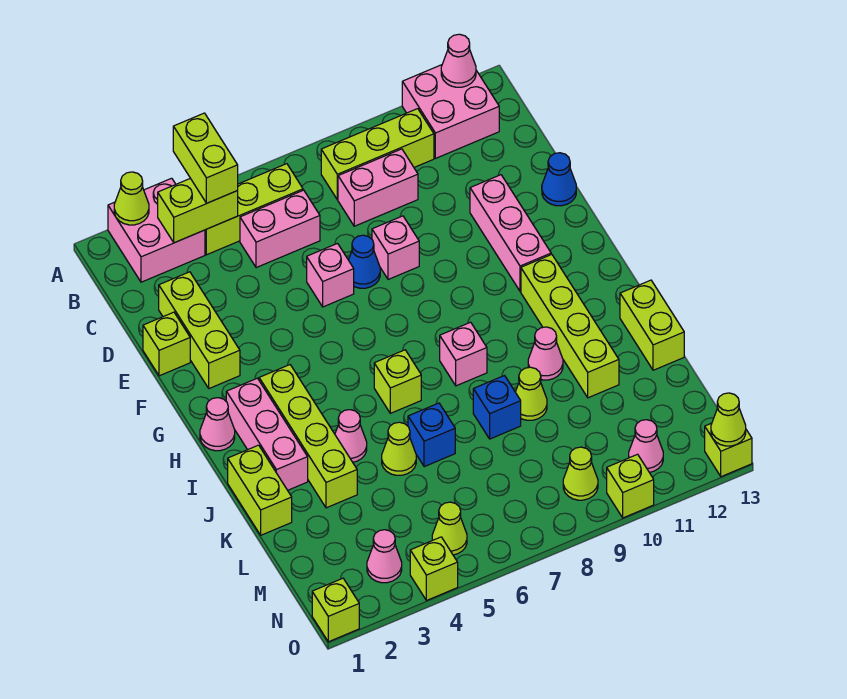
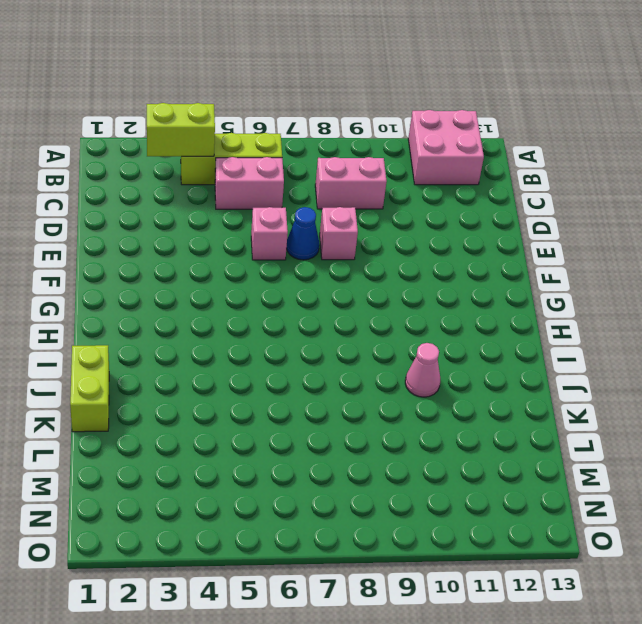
none -> pink brick A2:B3 level 1
none -> lime brick B8:B10 level 1
none -> lime brick D2:F2 level 1
none -> lime brick E1 level 1

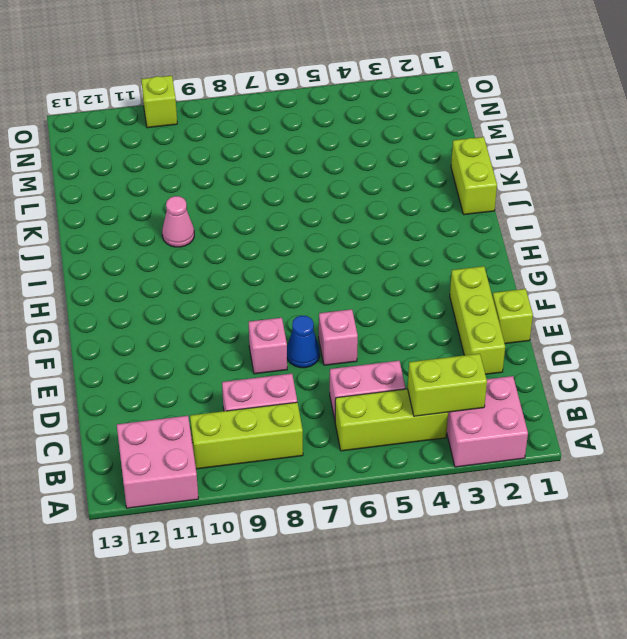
none -> pink brick E11:G11 level 1
none -> blue cone E13 level 1
none -> pink cone H1 level 1
none -> pink brick H2:J2 level 1

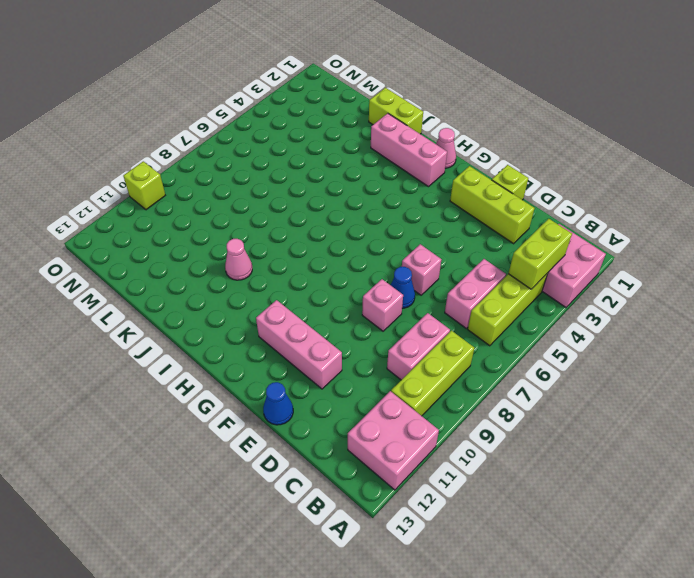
none -> lime brick H3:K3 level 1
none -> lime brick H11:K11 level 1
none -> lime brick I6 level 1
none -> pink brick I8 level 1

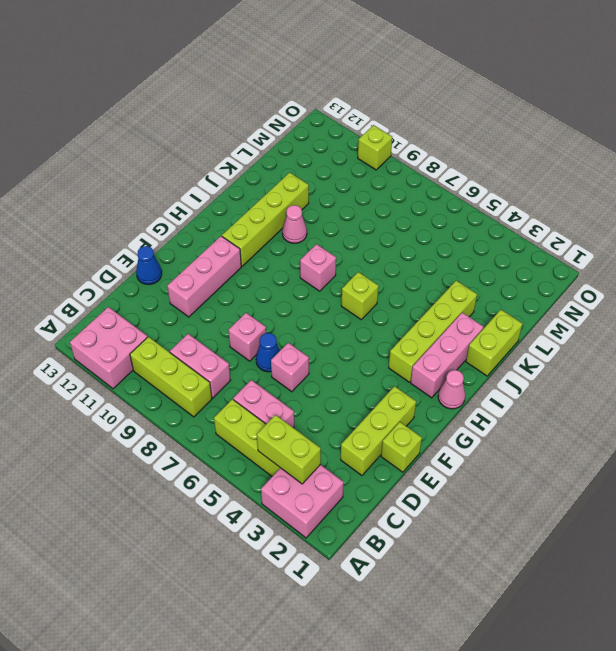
none -> pink cone J4 level 1
none -> lime brick J13:K13 level 1
none -> lime cone K5 level 1
none -> blue brick K6 level 1

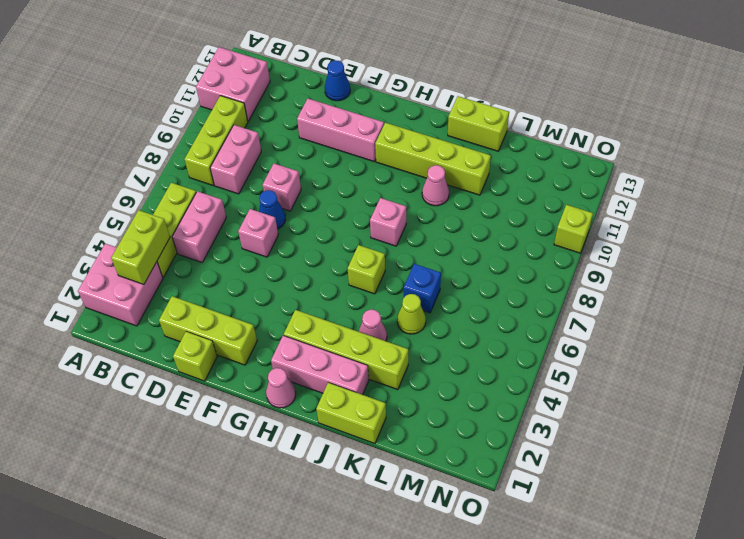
none -> blue brick K8 level 1
none -> lime cone K9 level 1
none -> pink cone N3 level 1
none -> lime cone N5 level 1

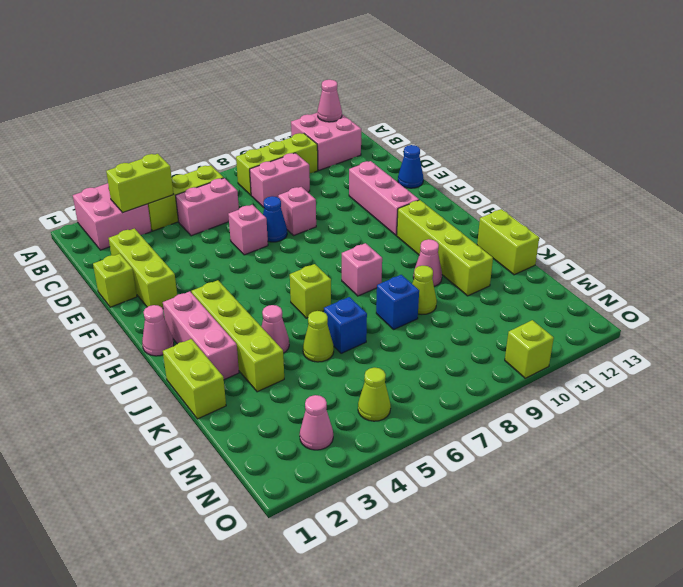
none -> lime cone N9 level 1
none -> pink cone N11 level 1
none -> lime brick O1 level 1
none -> lime brick O4 level 1

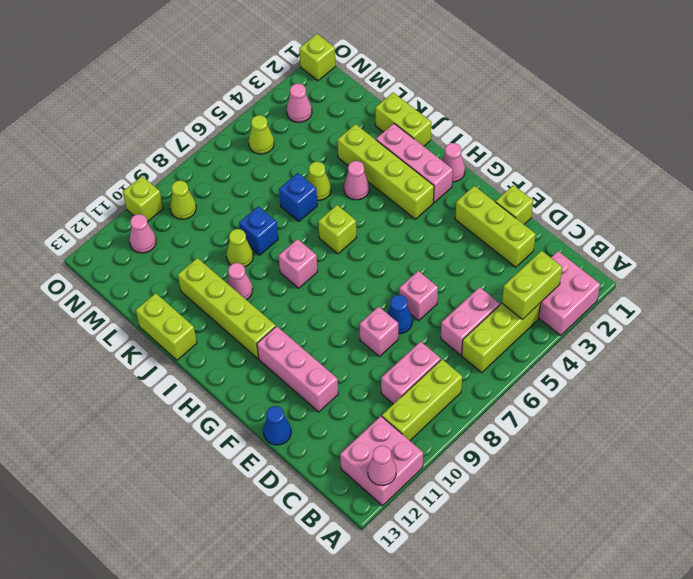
none -> lime brick O4 level 1
none -> lime brick O13 level 1
none -> lime cone A2 level 2
none -> lime cone O13 level 2

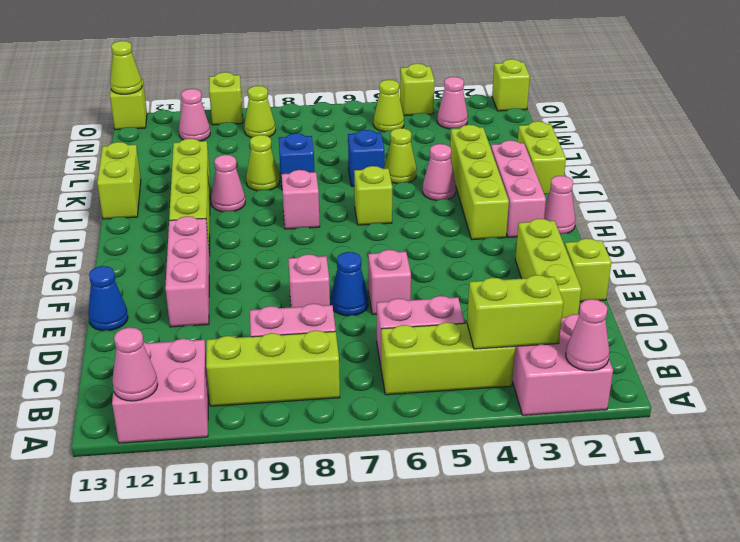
pink cone A2 level 2 -> lime cone A2 level 2
none -> lime brick A4:B4 level 3

